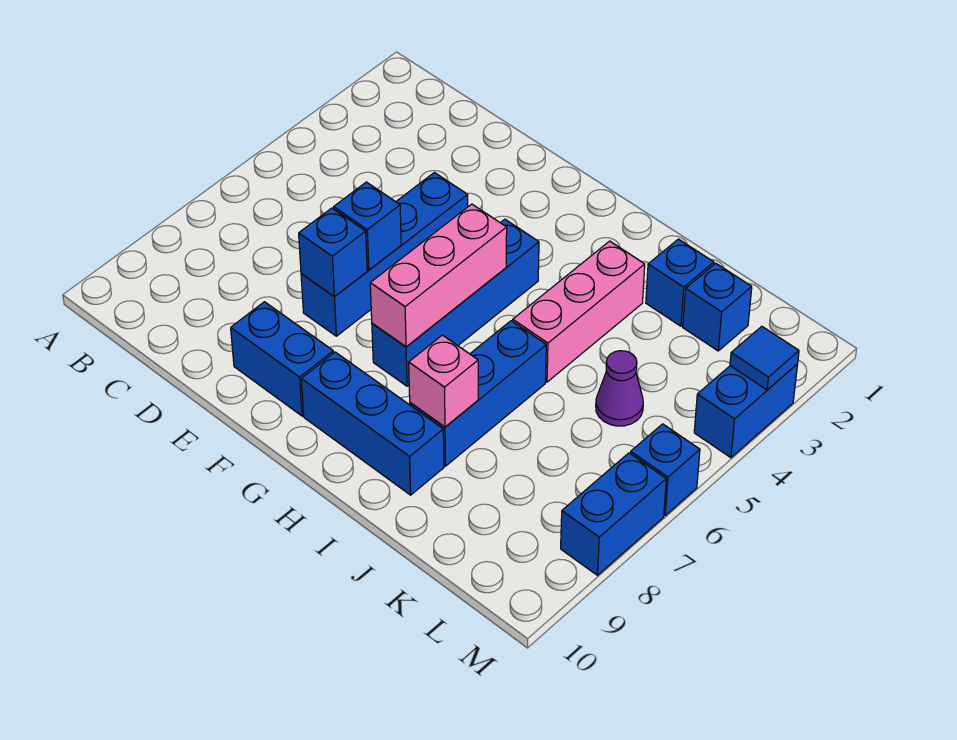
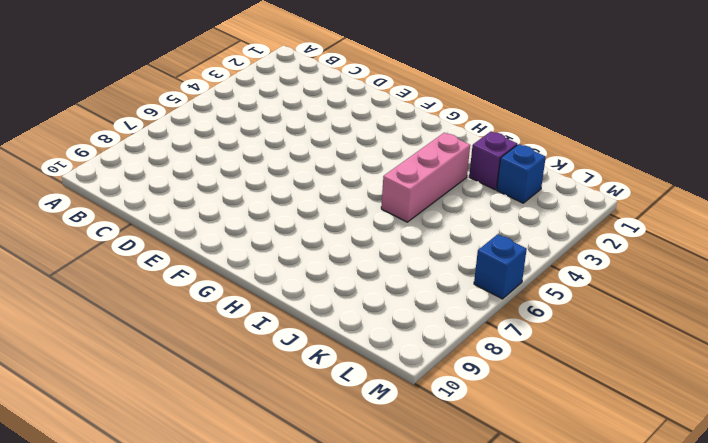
purple brick J2 level 1 -> blue brick J2 level 1
none -> blue brick E4:E7 level 1
none -> blue brick E9:F9 level 1
none -> blue brick G4:G7 level 1

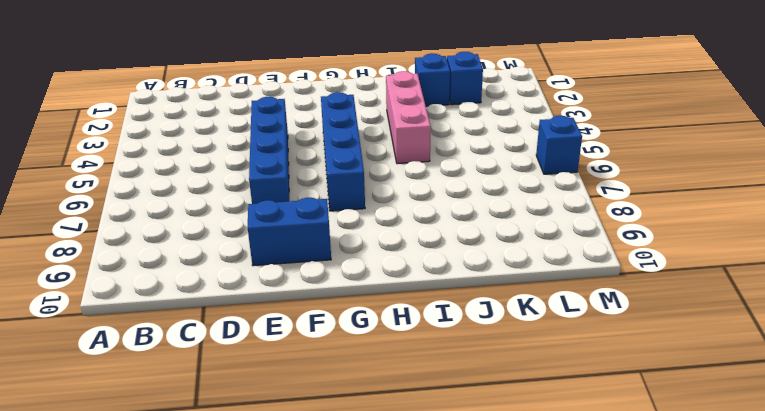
none -> blue brick G9:I9 level 1
none -> blue brick I6:I8 level 1
none -> purple cone K5 level 1

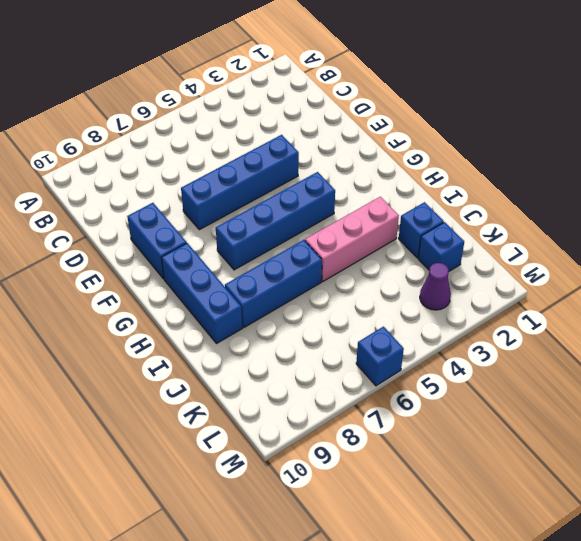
purple cone L3 level 1 -> purple cone K5 level 1
none -> blue brick M3:M4 level 1
none -> blue brick M7:M8 level 1
none -> blue brick E6 level 2

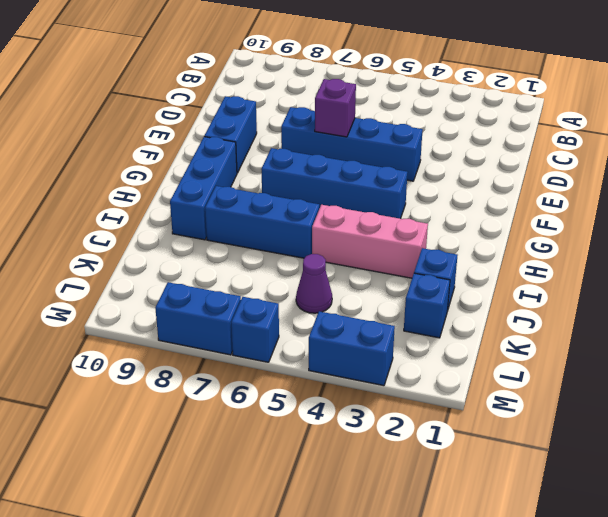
purple brick E6 level 2 -> blue brick E6 level 2
none -> blue brick E7 level 2
none -> pink brick G5:G7 level 2
none -> pink brick I8 level 2

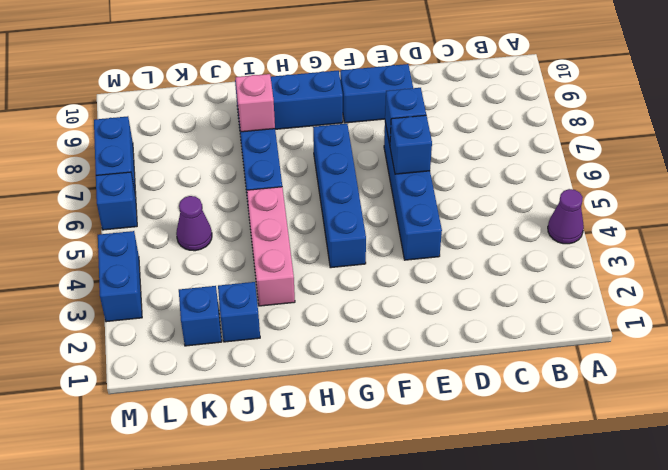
purple cone A4 level 1 -> none
none -> pink brick G5:G7 level 2
none -> blue tile M3 level 2

